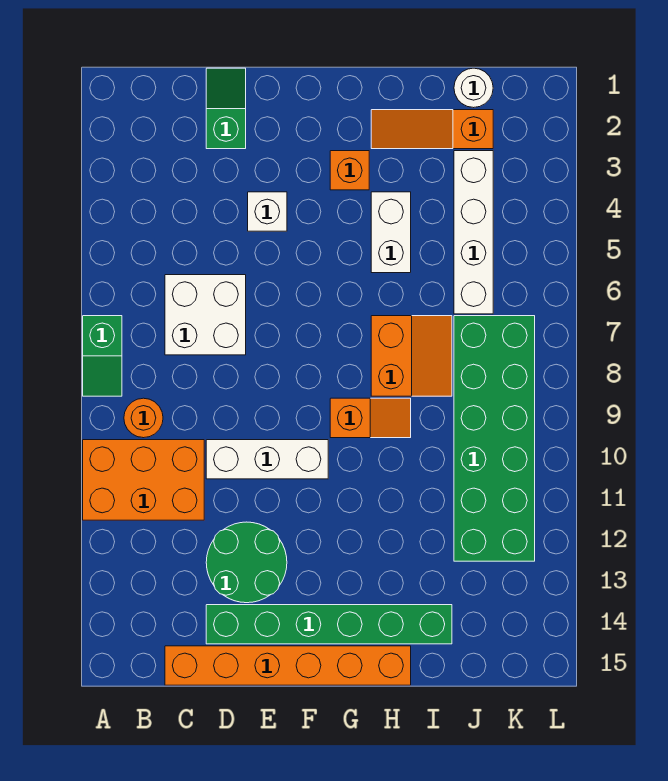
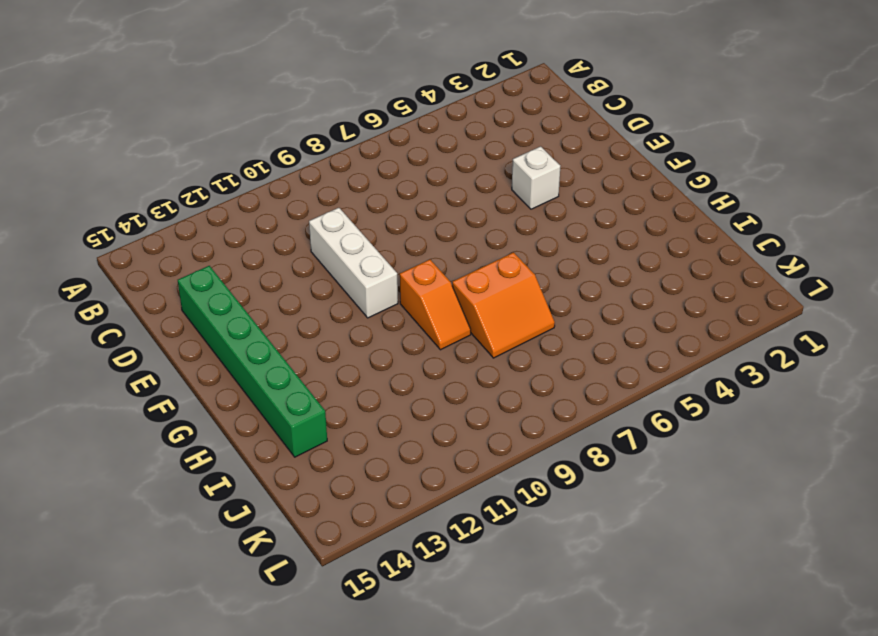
none -> green slope A7:A8 level 1 top 7
none -> orange brick A10:C11 level 1
none -> orange round brick B9 level 1

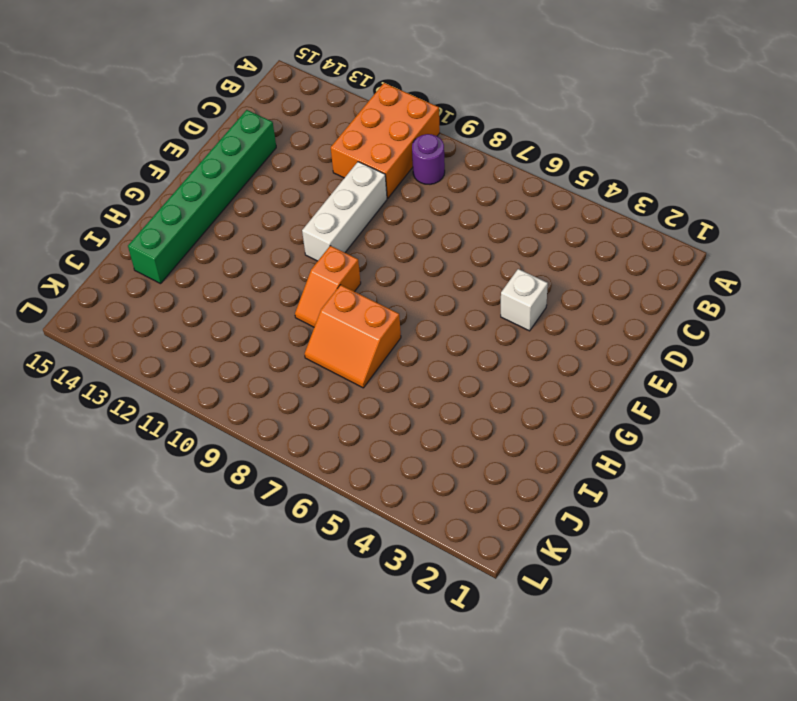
purple round brick B9 level 1 -> orange round brick B9 level 1
none -> green slope A7:A8 level 1 top 7
none -> white brick C6:D7 level 1
none -> orange brick C15:H15 level 1

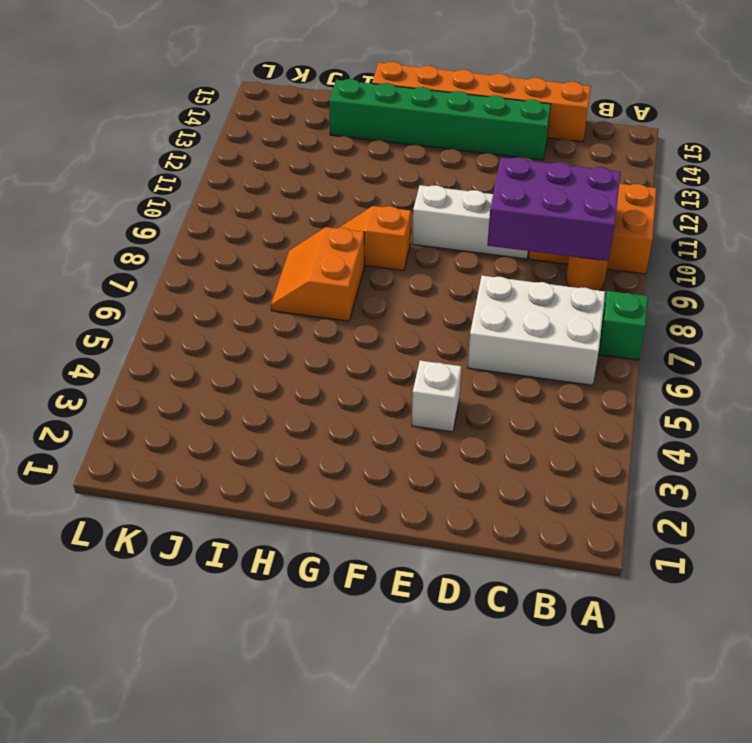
white brick B6:D7 level 1 -> white brick C6:D7 level 1
purple brick B9:D10 level 2 -> none
none -> green slope D1:D2 level 1 top 2
none -> green round brick D12:E13 level 1
none -> orange brick G3 level 1

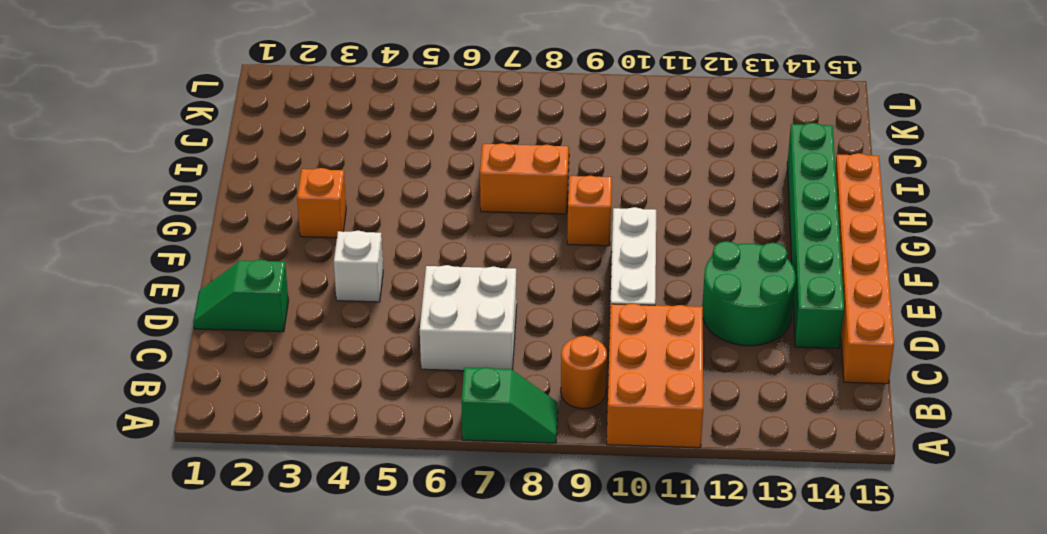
none -> orange slope H2:J2 level 1 top J
none -> white brick H4:H5 level 1
none -> white round brick J1 level 1

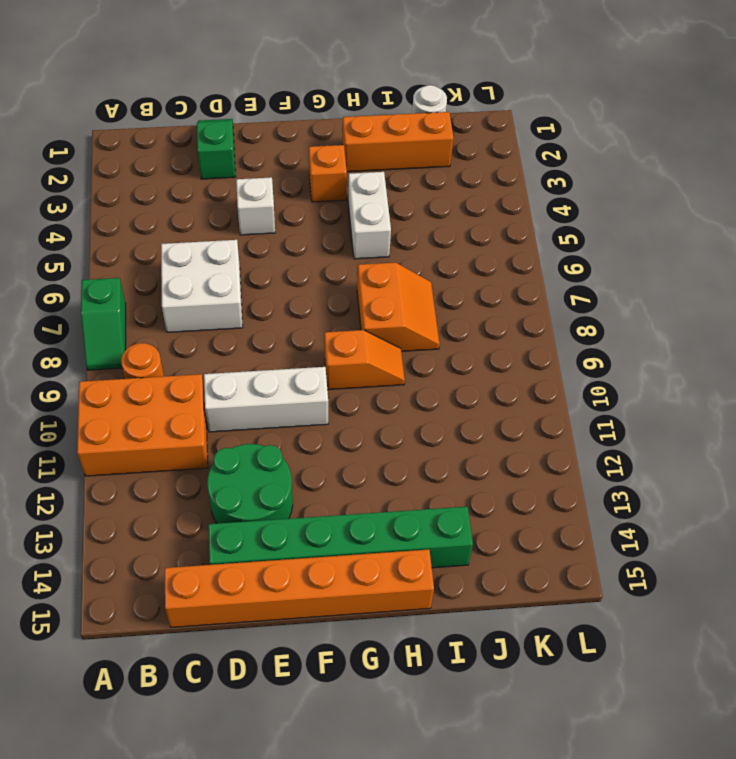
orange brick H2:J2 level 1 -> orange slope H2:J2 level 1 top J
none -> white brick J3:J6 level 1
none -> green brick J7:K12 level 1

